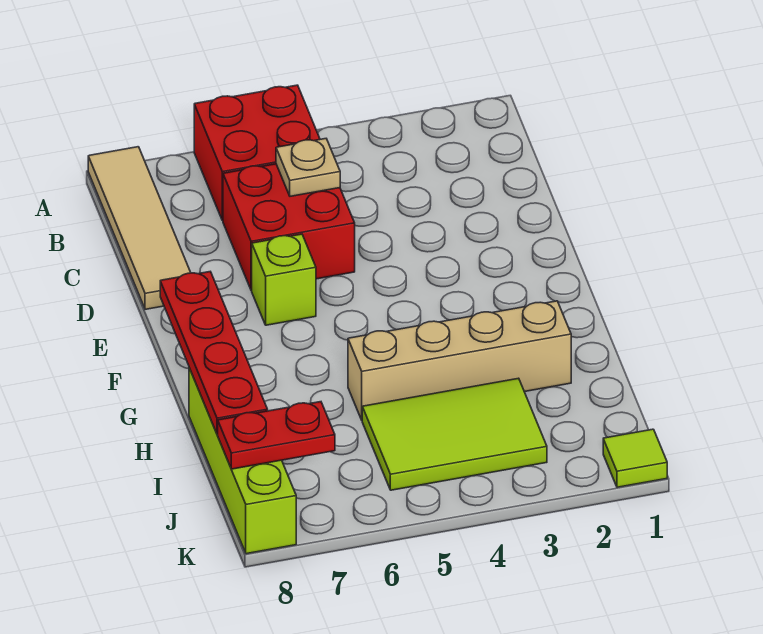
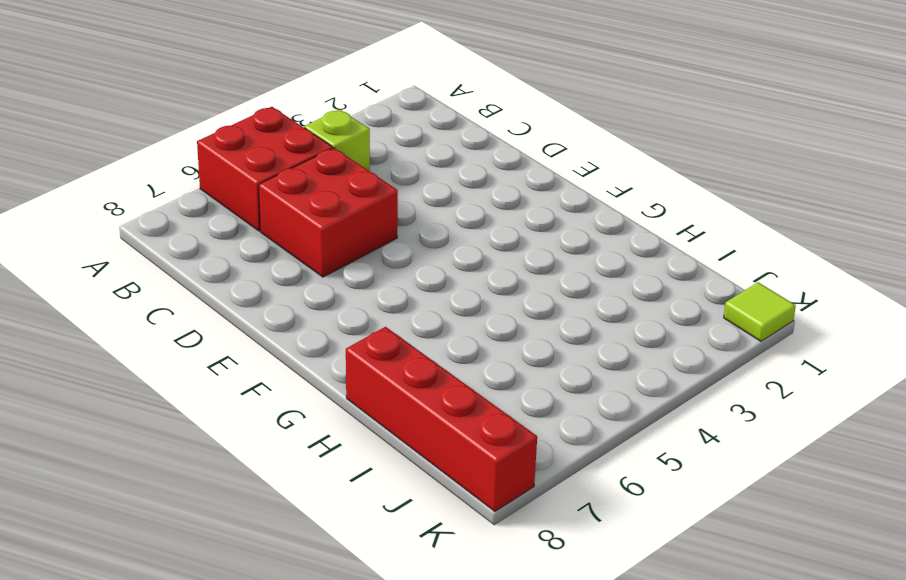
lime brick B4 level 1 -> lime brick E6 level 1
red brick H8:K8 level 1 -> lime brick H8:K8 level 1
none -> tan tile A8:D8 level 1
none -> tan brick H2:H5 level 1

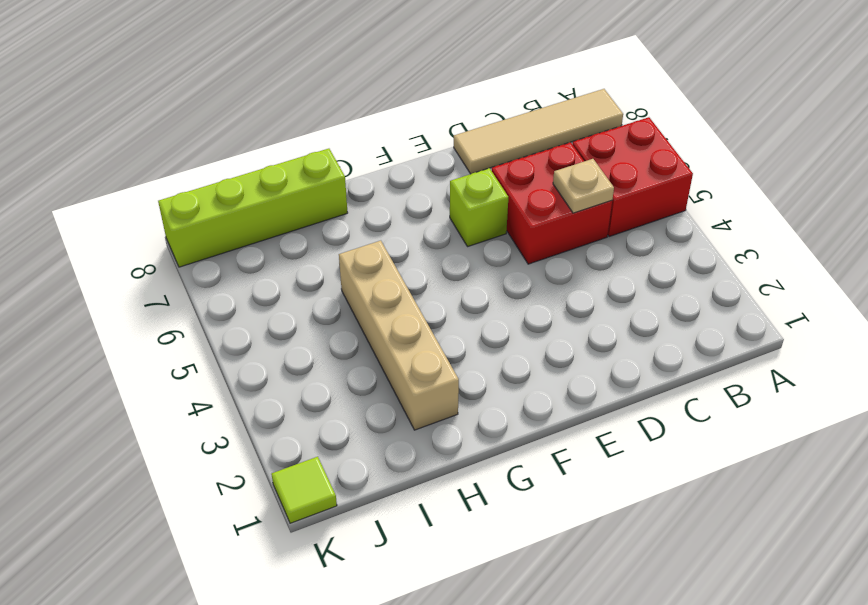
none -> lime tile I3:J5 level 1
none -> red plate F8:I8 level 2

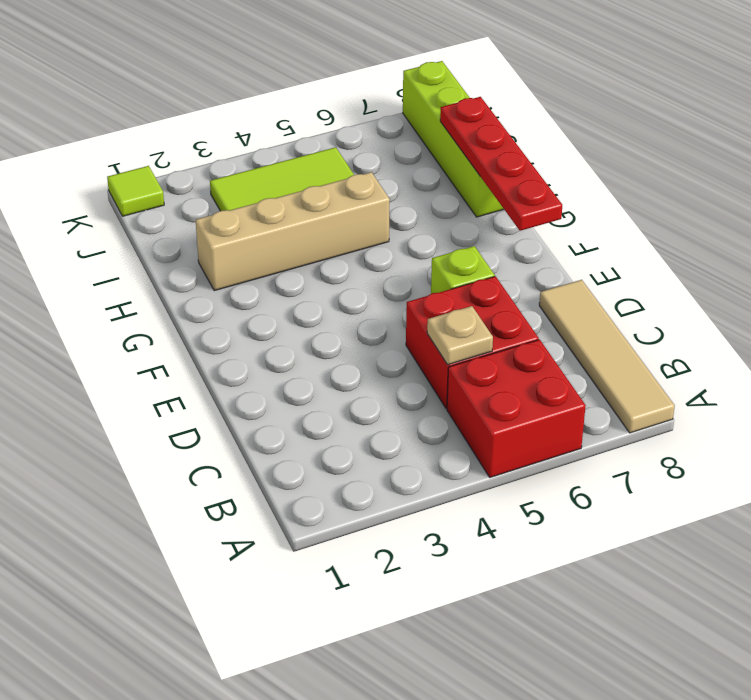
none -> red plate J7:J8 level 2

